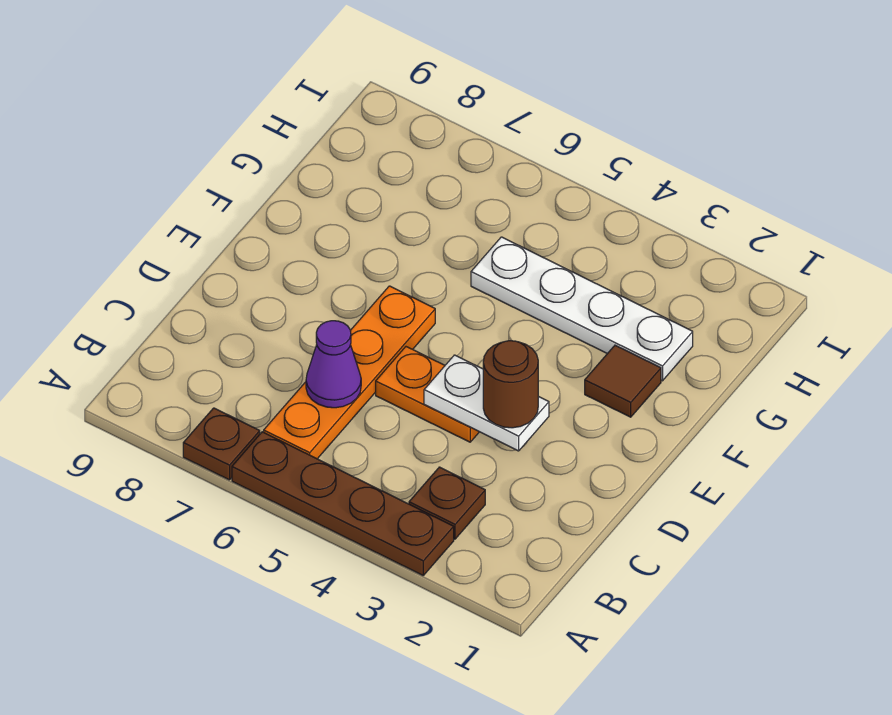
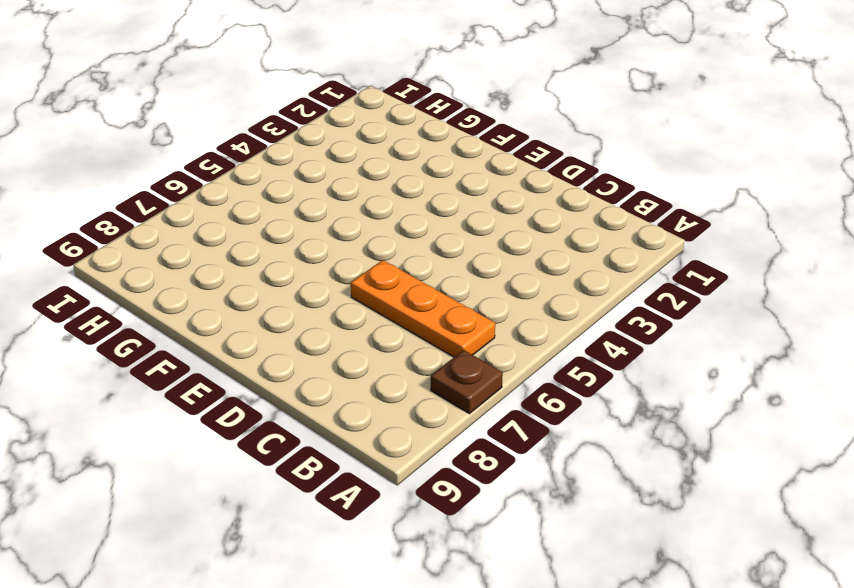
orange plate B6:D6 level 1 -> orange plate B6:E6 level 1
none -> brown plate A3:A6 level 1
none -> brown plate B3 level 1

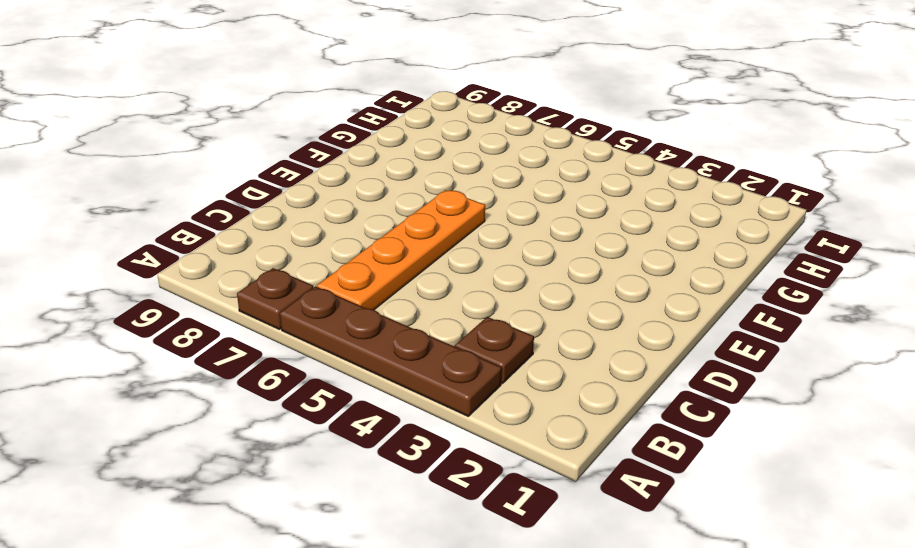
none -> orange plate D4:D5 level 1
none -> brown tile F2 level 1

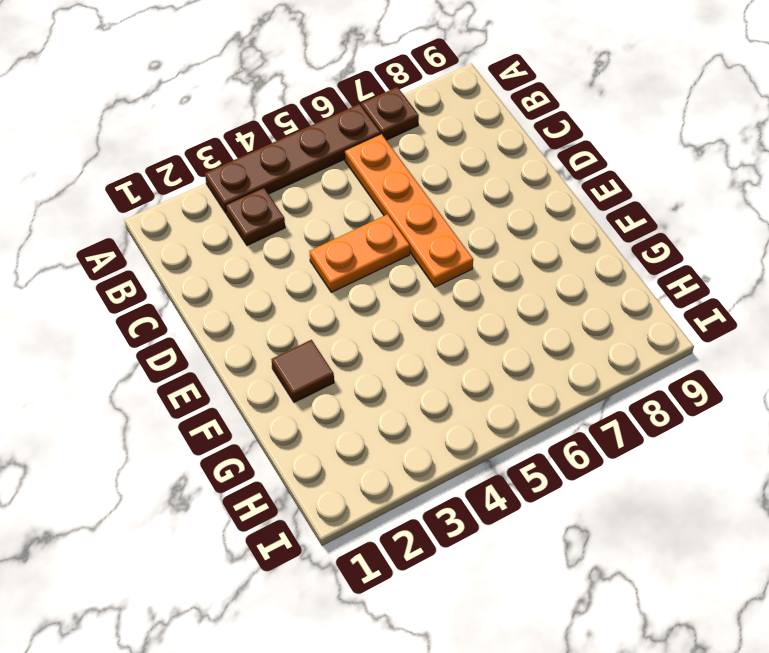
none -> white plate G2:G5 level 1
none -> purple cone C6 level 2

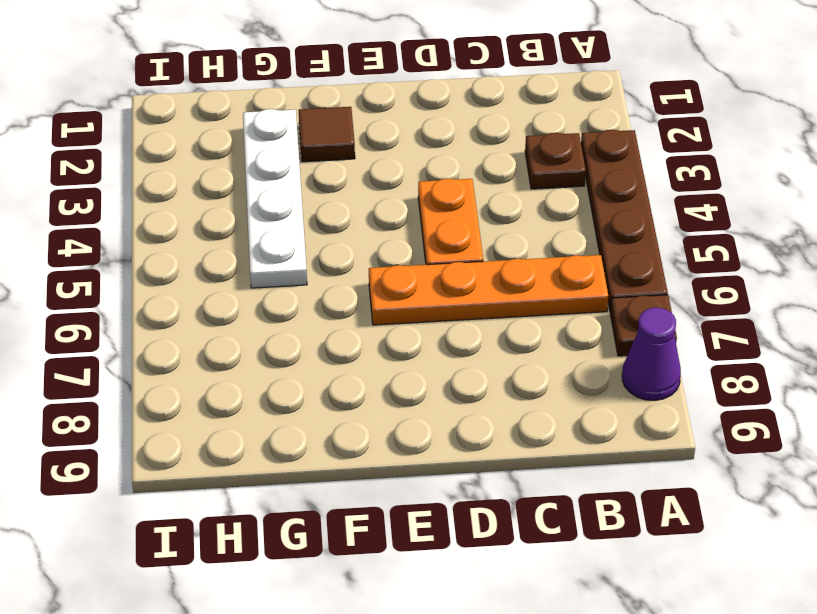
purple cone A8 level 1 -> purple cone C6 level 2
none -> white plate D3:D4 level 2
none -> brown round brick D3 level 3

